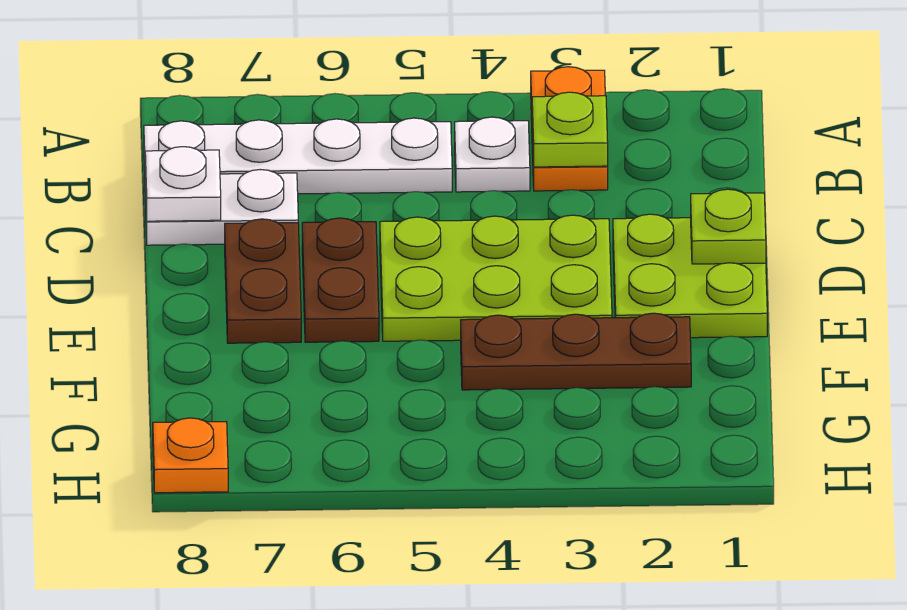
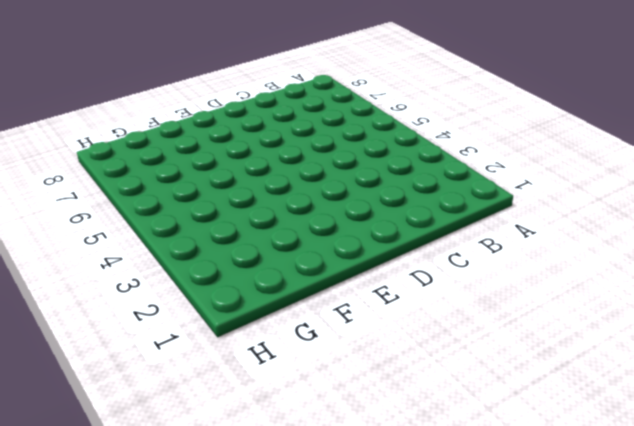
none -> orange plate A3:B3 level 1
none -> white plate B4 level 1
none -> white plate B5:B8 level 1

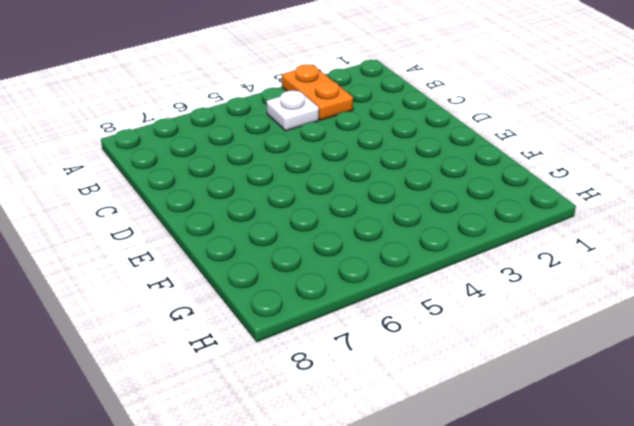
none -> white plate B5:B8 level 1
none -> white plate C7:C8 level 1
none -> lime plate D1:E2 level 1

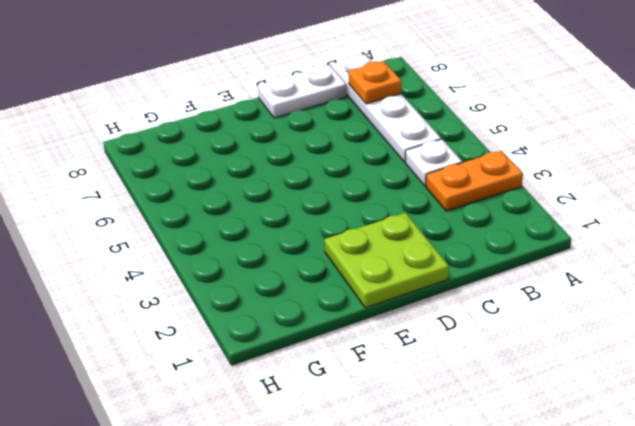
orange plate B7 level 2 -> orange plate H8 level 1
white plate C8:D8 level 1 -> white plate C7:C8 level 1
none -> lime plate D3:E5 level 1
none -> brown plate D6:E6 level 1
none -> brown plate D7:E7 level 1

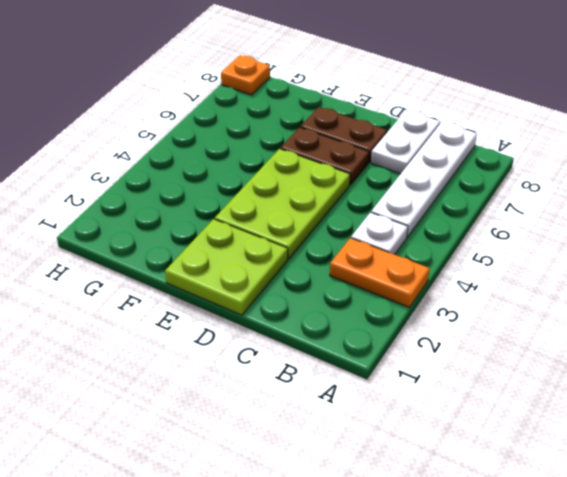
none -> brown plate F2:F4 level 1
none -> lime plate B3 level 2
none -> white plate C8 level 2

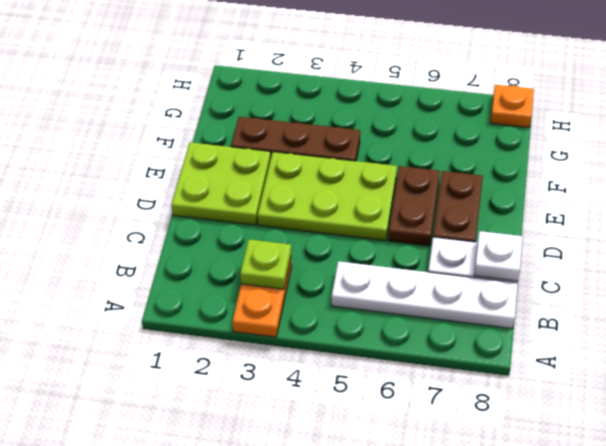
none -> white plate B4 level 1
none -> lime plate D1 level 2

